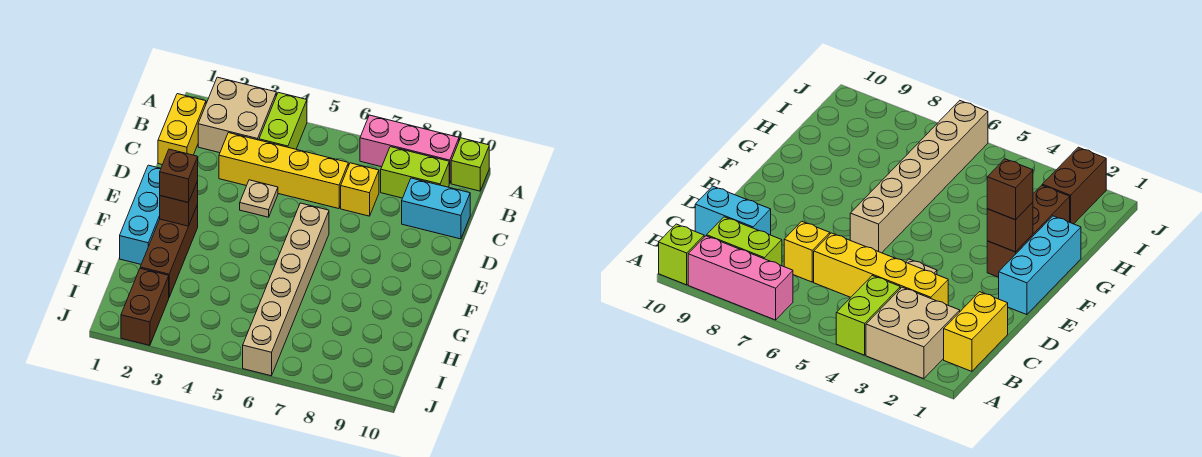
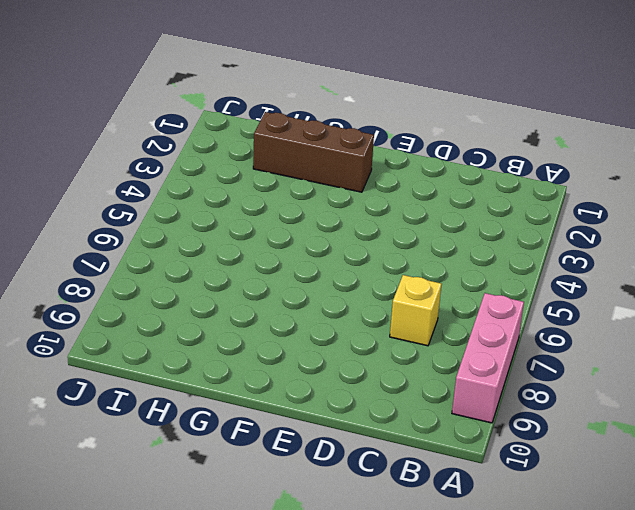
none -> tan brick A2:B3 level 1
none -> lime brick A4:B4 level 1
none -> lime brick A10 level 1

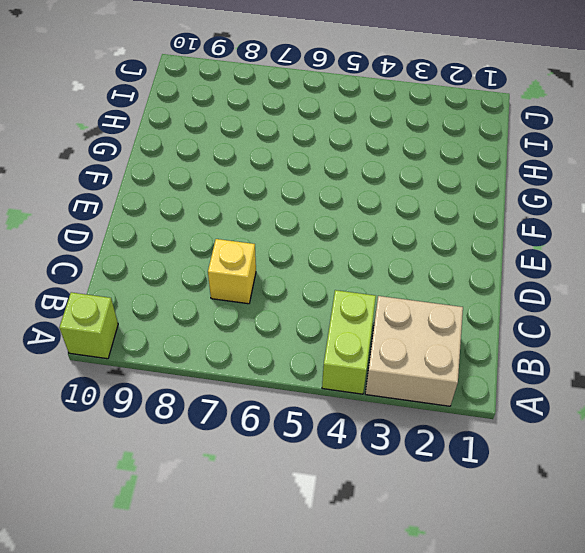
none -> pink brick A7:A9 level 1
none -> yellow brick B1:C1 level 1
none -> lime brick B8:B9 level 1

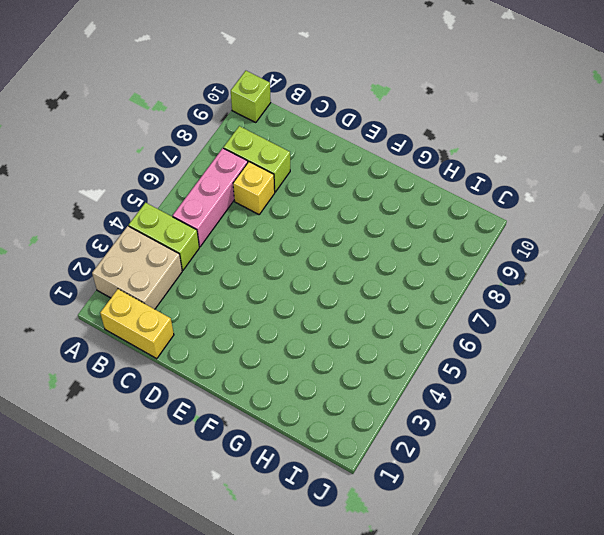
pink brick B5:B7 level 1 -> pink brick A7:A9 level 1
lime brick B8:C8 level 1 -> lime brick B8:B9 level 1
none -> yellow brick C3:C6 level 1
none -> cyan brick C9:C10 level 1
none -> tan plate D4 level 1

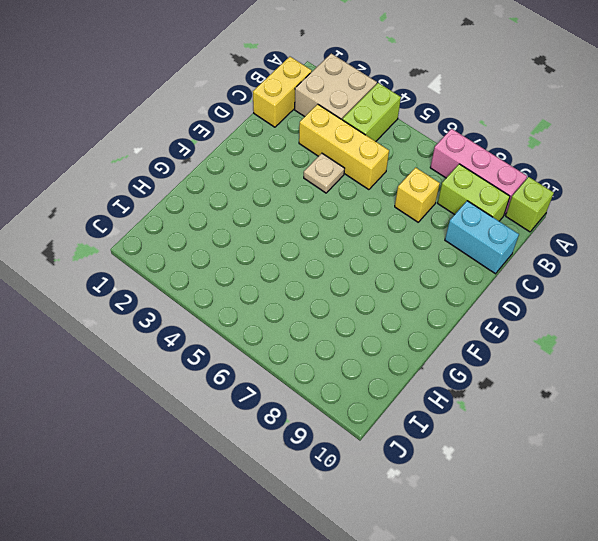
yellow brick C3:C5 level 1 -> yellow brick C3:C6 level 1
none -> cyan brick E1:G1 level 1
none -> tan brick E6:J6 level 1
none -> brown brick F2:H2 level 1

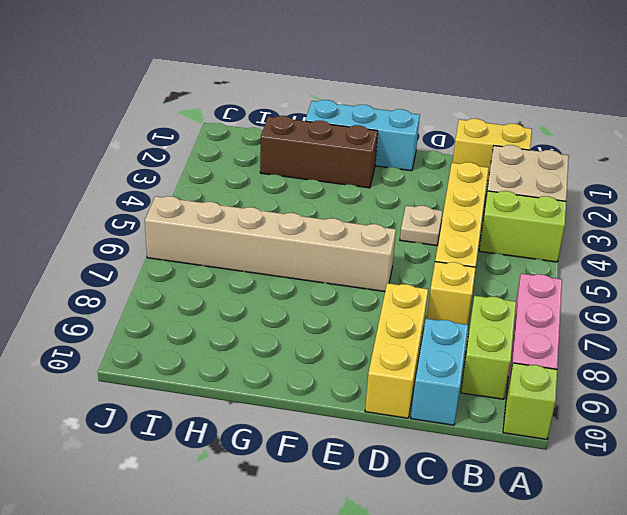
yellow brick D8:D10 level 1 -> none
none -> brown brick I2:J2 level 1
none -> brown brick F2 level 2
none -> brown brick F2 level 3

